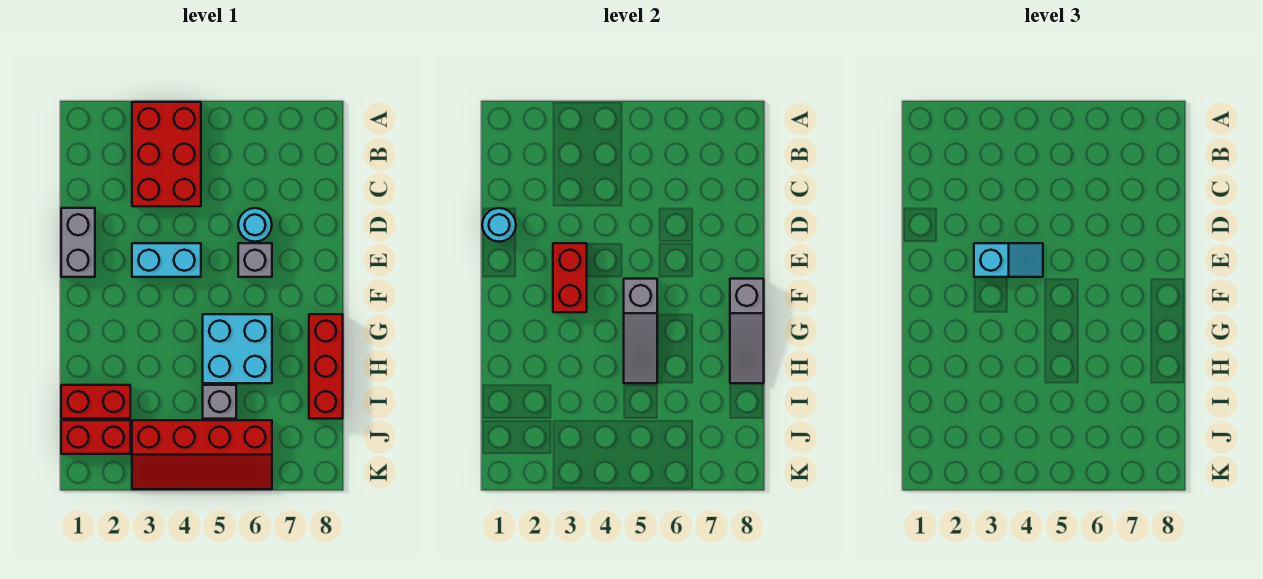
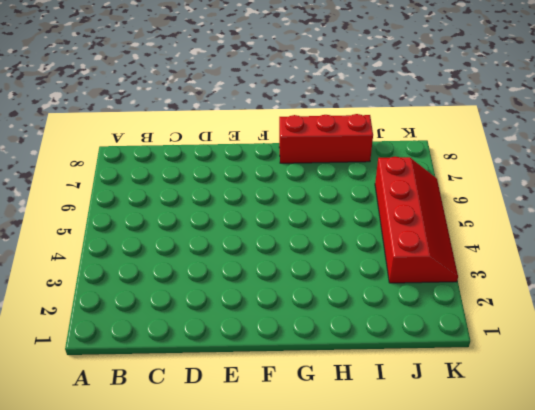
none -> red brick A3:C4 level 1
none -> grey brick D1:E1 level 1
none -> cyan round brick D6 level 1

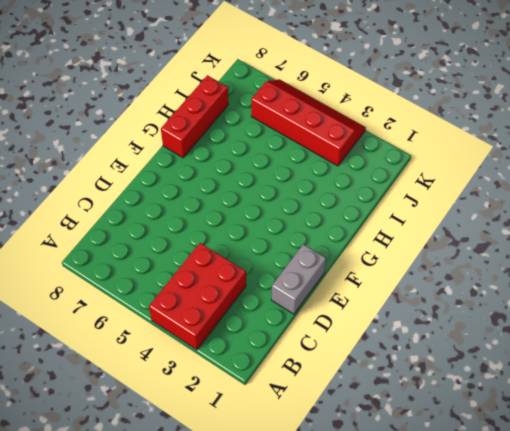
none -> cyan round brick D6 level 1
none -> cyan brick E3:E4 level 1
none -> grey brick E6 level 1

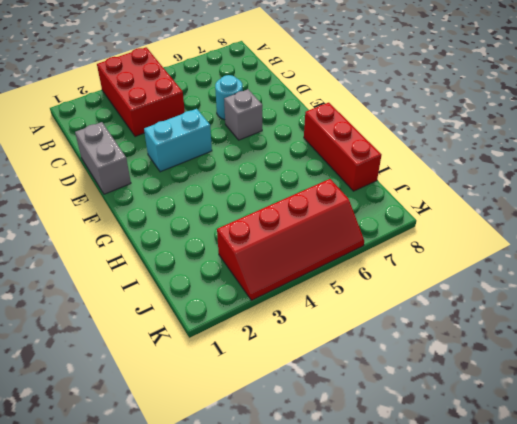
none -> cyan brick G5:H6 level 1
none -> red brick I1:I2 level 1
none -> grey brick I5 level 1

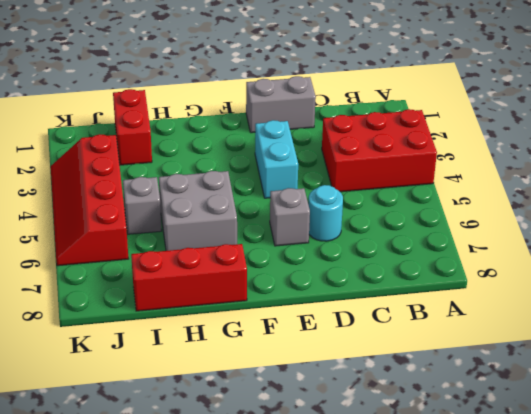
grey brick G5:H6 level 1 -> cyan brick G5:H6 level 1
none -> red brick J1:J2 level 1
none -> cyan round brick D1 level 2
none -> red brick E3:F3 level 2

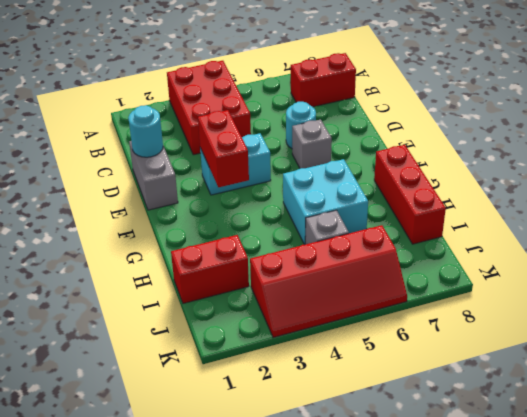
red brick B7:B8 level 1 -> red brick J1:J2 level 1
none -> grey slope F5:H5 level 2 top F
none -> grey slope F8:H8 level 2 top F
none -> cyan slope E3:E4 level 3 top 3

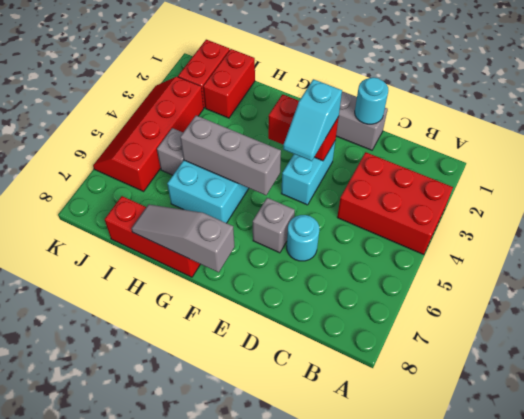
grey brick F5:H5 level 2 -> grey slope F5:H5 level 2 top F

